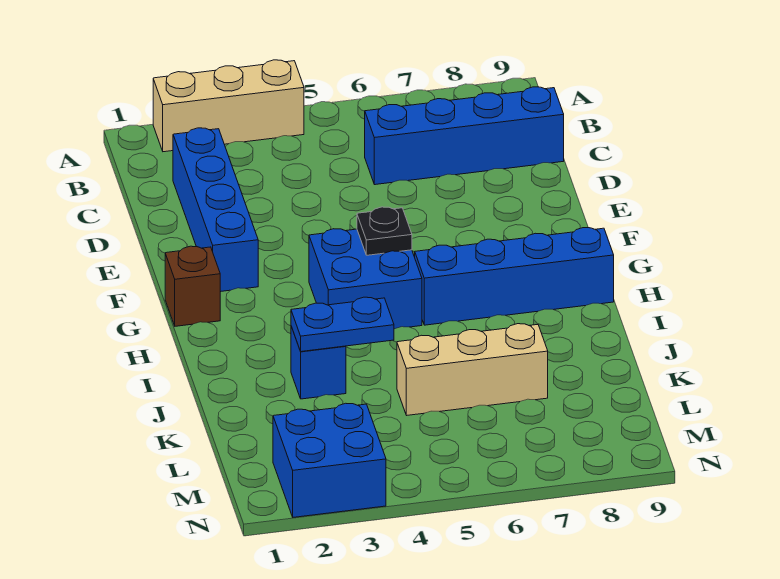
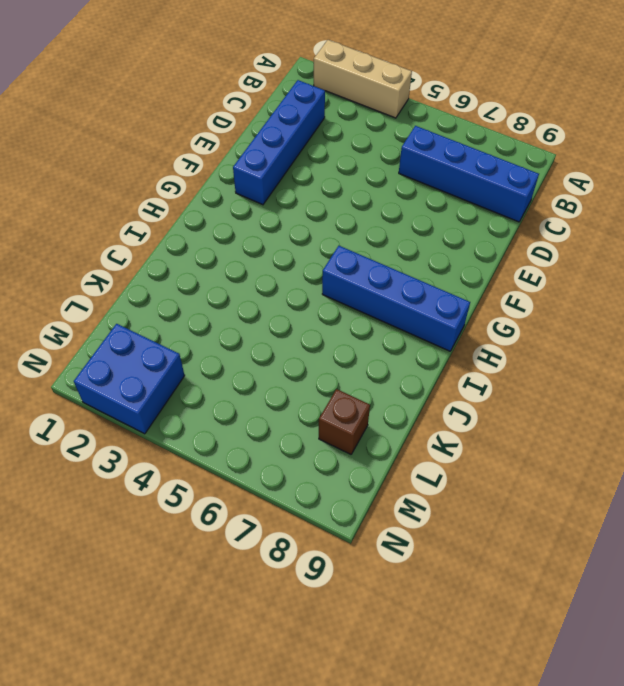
brown brick L8 level 1 -> brown brick G1 level 1
none -> blue brick G4:H5 level 1
none -> blue brick J3 level 1

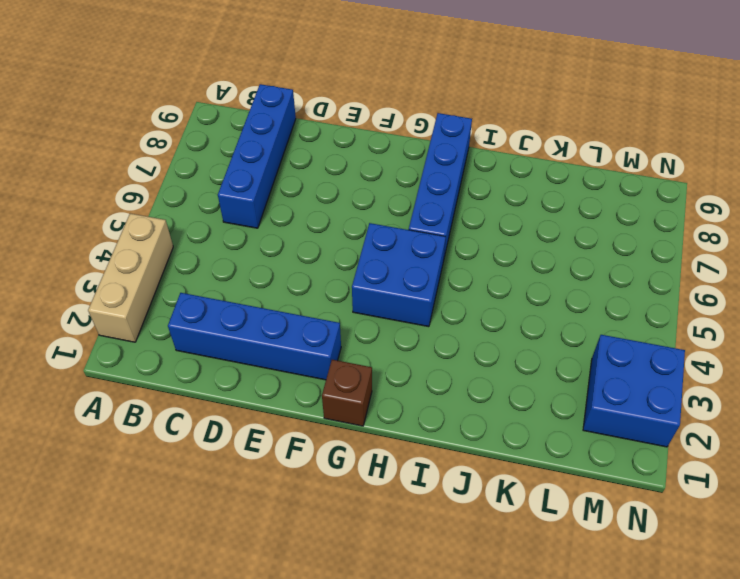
none -> blue brick J3 level 1
none -> tan brick K5:K7 level 1

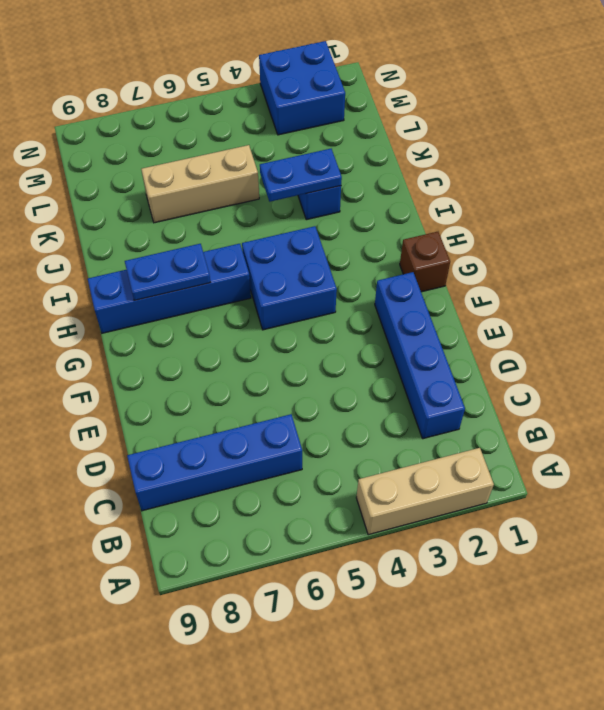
blue plate H7:H8 level 2 -> none
none -> black plate G5 level 2

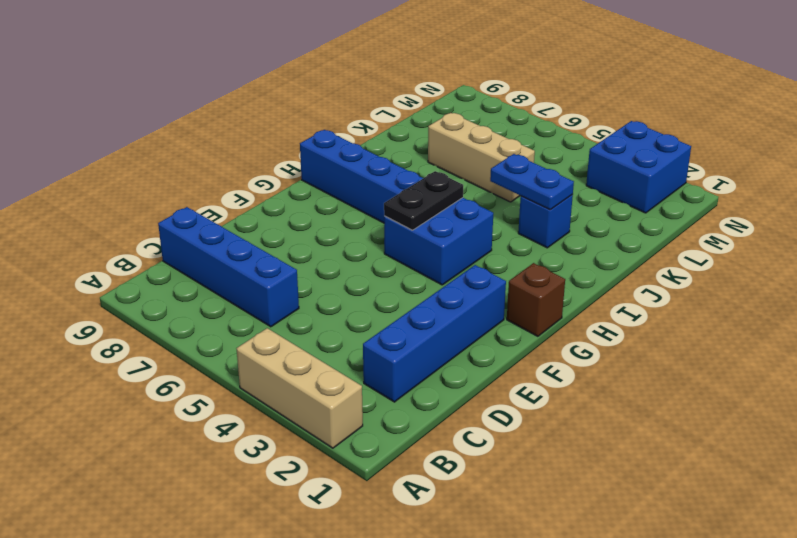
black plate G5:H5 level 2 -> black plate G5 level 2

